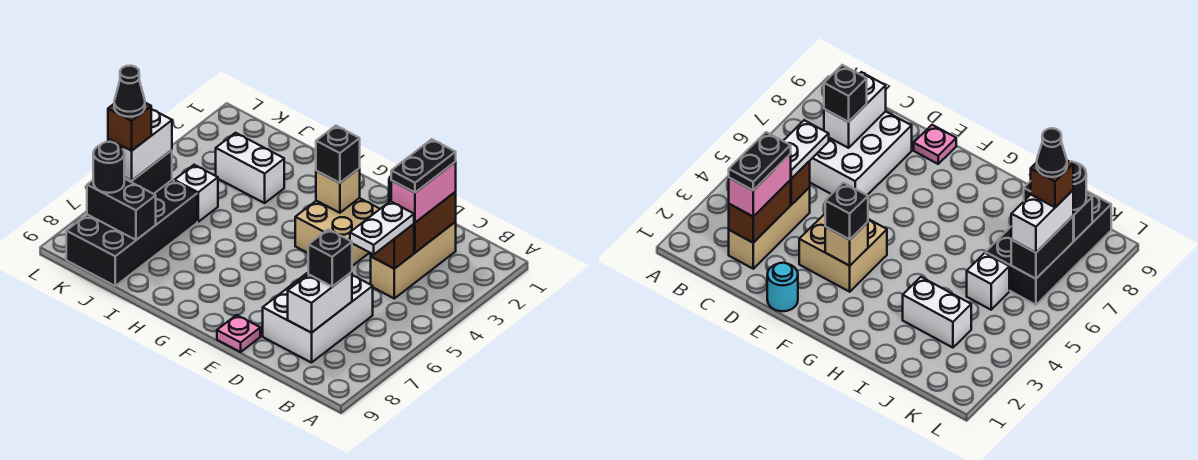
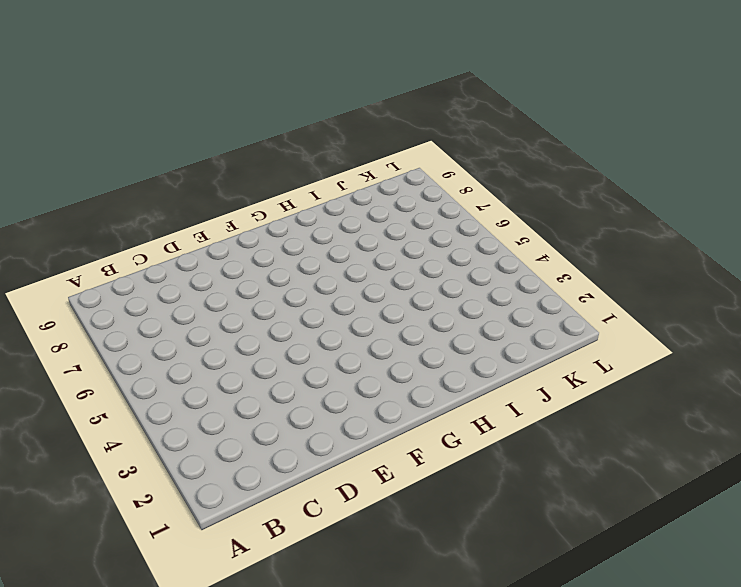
none -> tan brick C2:C4 level 1
none -> white brick C6:D8 level 1
none -> cyan round brick E1 level 1

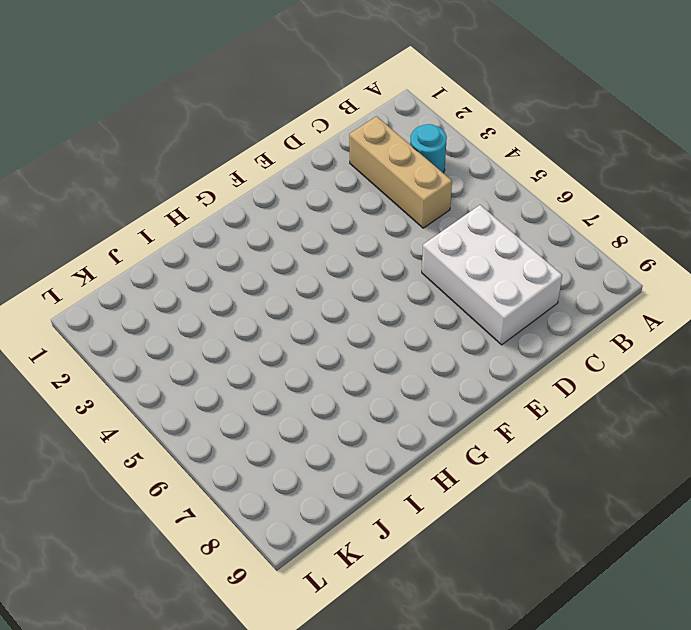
cyan round brick B3 level 1 -> cyan round brick E1 level 1
none -> tan brick E3:F4 level 1
none -> pink plate E9 level 1
none -> white brick I3:J3 level 1

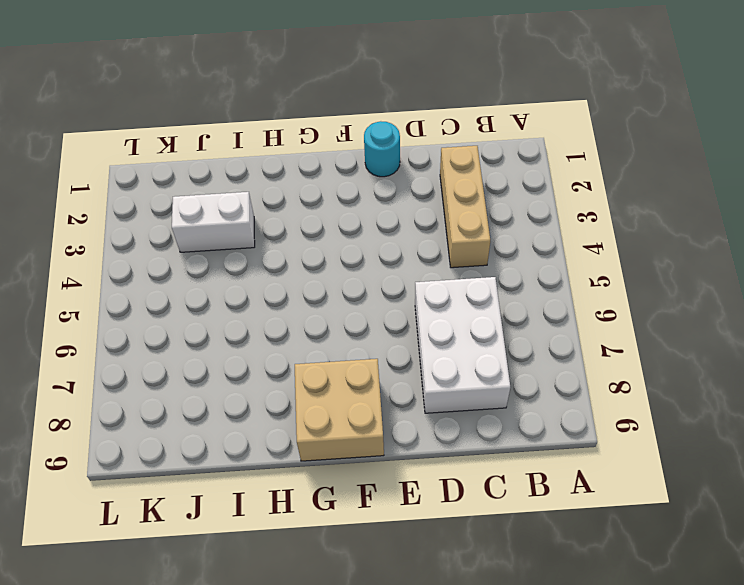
tan brick F8:G9 level 1 -> tan brick E3:F4 level 1
none -> pink plate E9 level 1
none -> white brick J5 level 1
none -> black brick J6:K9 level 1

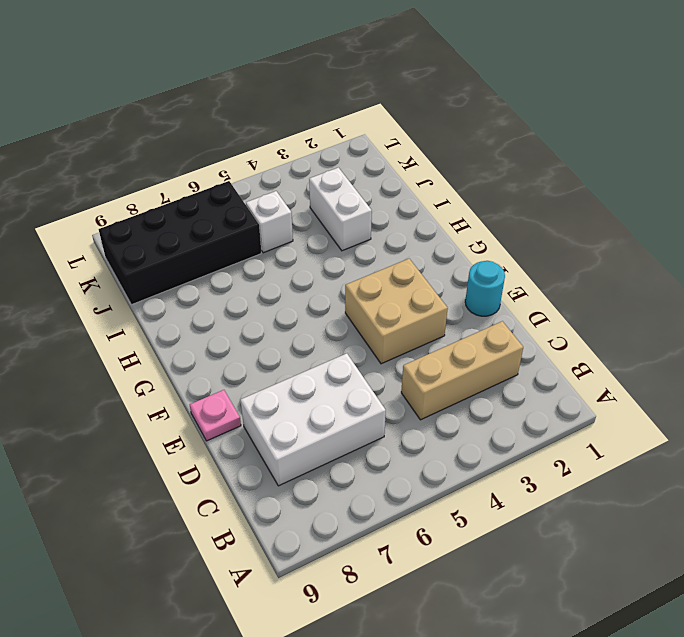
none -> brown brick C2:C3 level 2
none -> brown brick C4 level 2
none -> white brick C7:C8 level 2

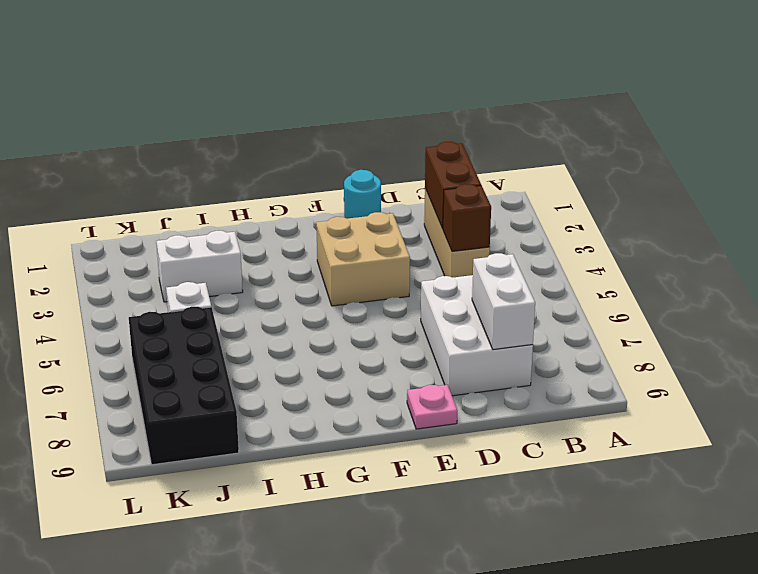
none -> tan brick F3 level 2
none -> black brick J8:K8 level 2
none -> black brick K6:K7 level 2

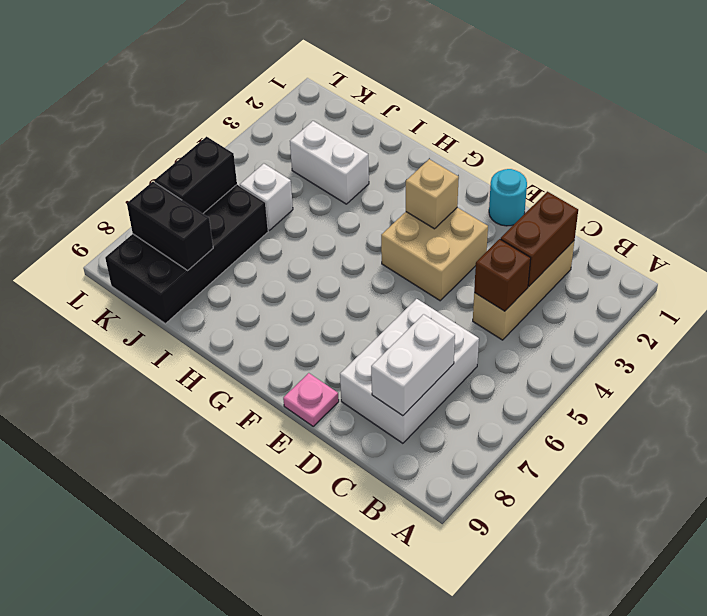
none -> pink brick C2:C3 level 3
none -> white plate C4:C5 level 3
none -> black brick C7 level 3

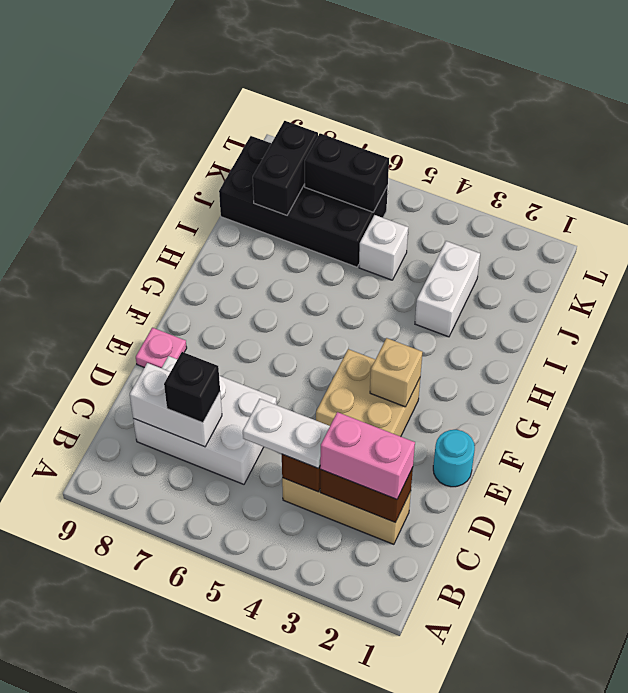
none -> black brick F3 level 3
none -> white brick K6:K7 level 3
none -> black round brick K8 level 3

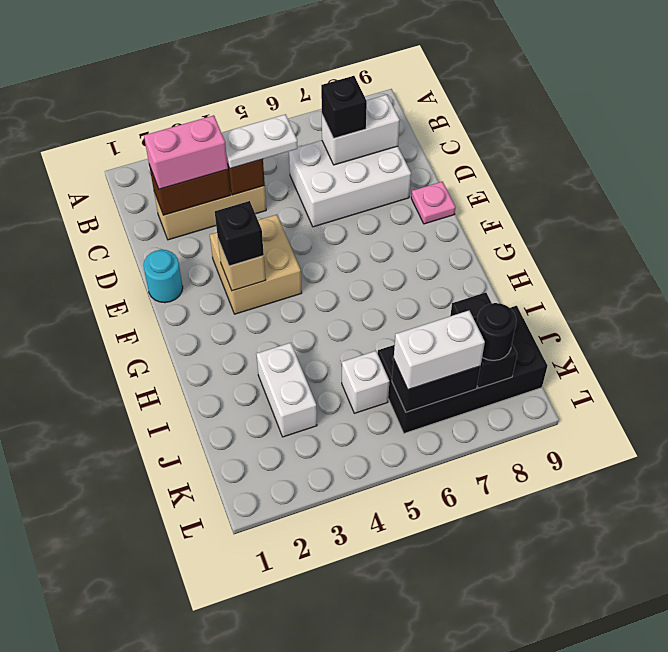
none -> black plate C2:C3 level 4
none -> brown brick K7 level 4
none -> black cone K7 level 5

